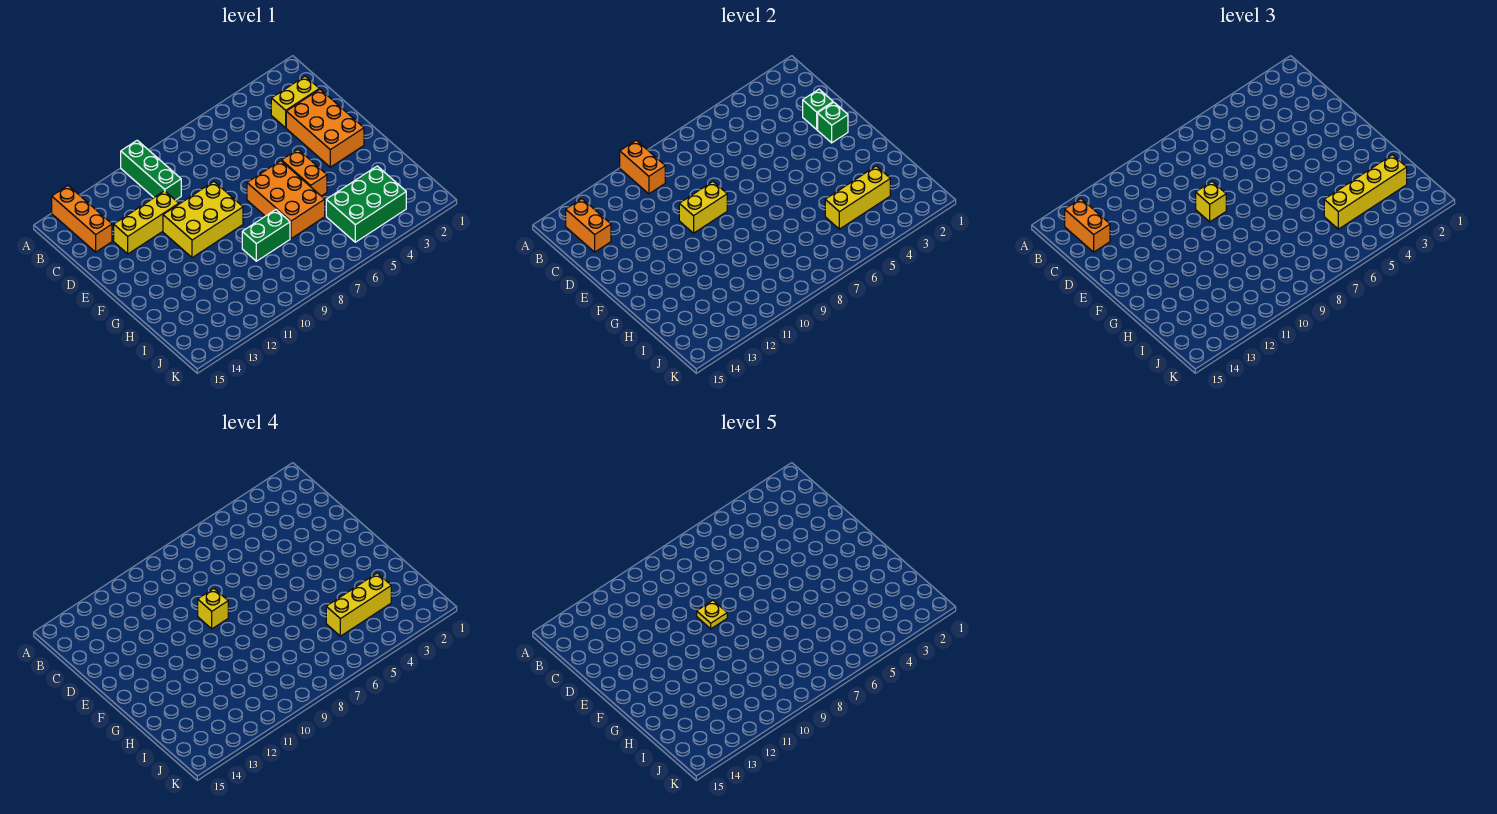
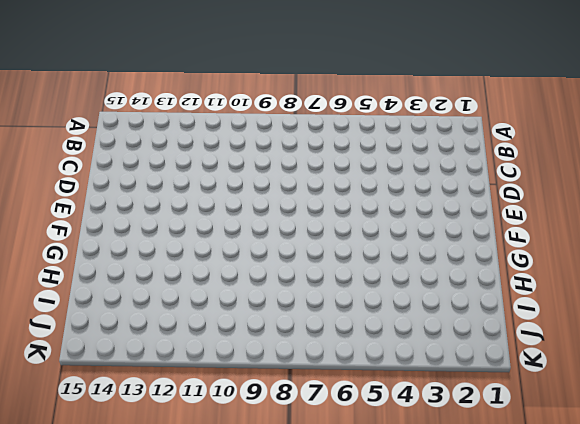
none -> green brick A10:C10 level 1
none -> orange brick A14:C14 level 1
none -> yellow brick C2:C3 level 1

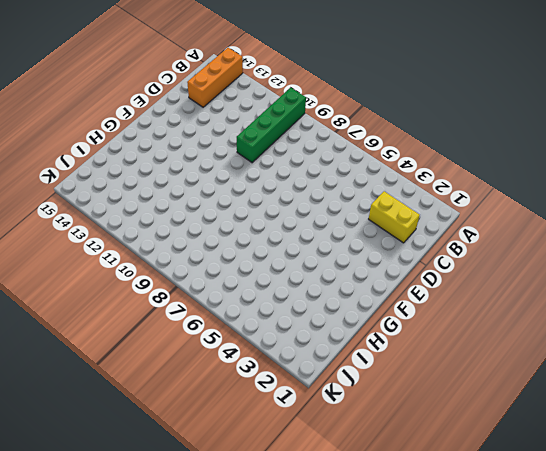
green brick A10:D10 level 1 -> green brick A10:C10 level 1
none -> orange brick D2:F3 level 1
none -> yellow brick D11:D13 level 1
none -> yellow brick E9:F11 level 1

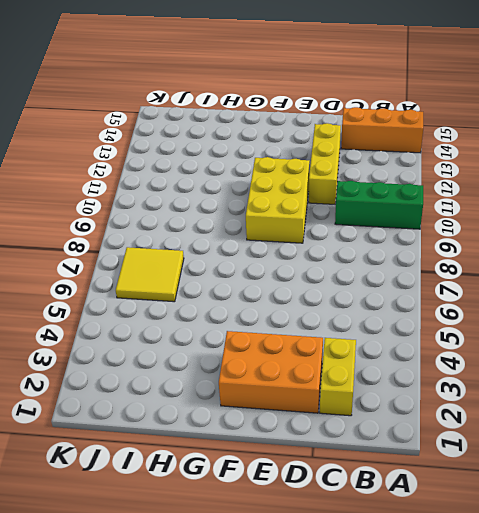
yellow tile I6:J7 level 1 -> none
none -> orange brick F5:G5 level 1
none -> orange brick F6:H7 level 1
none -> green brick H8:H9 level 1

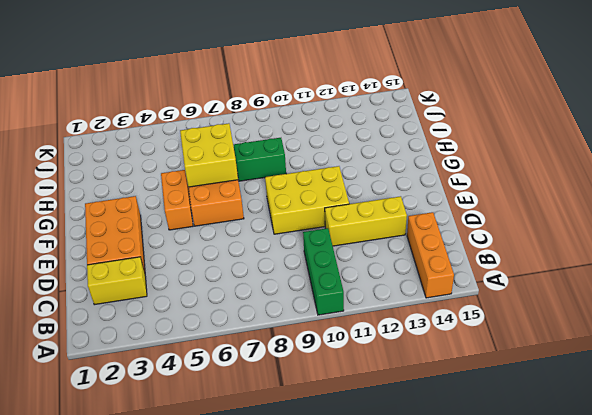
yellow brick G6:H7 level 2 -> none
none -> green brick I3:J5 level 1
none -> orange brick A10:B10 level 2
none -> orange brick B14:C14 level 2

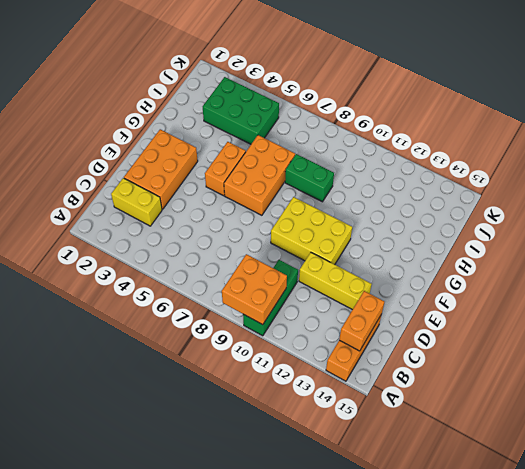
orange brick A9:B10 level 2 -> orange brick A10:B10 level 2
none -> green brick D2 level 2
none -> green brick E2 level 2
none -> yellow brick E9:E10 level 2

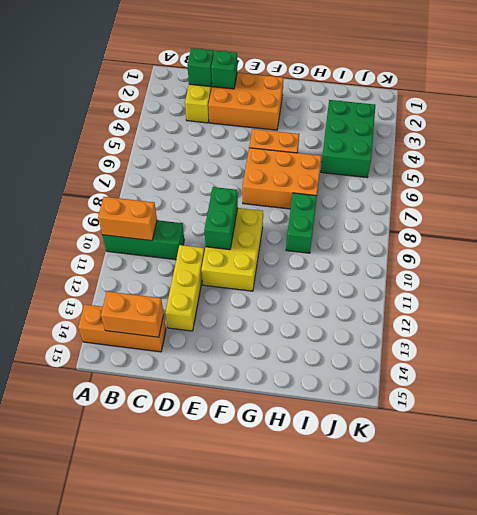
green brick C2 level 2 -> green brick E2 level 2
green brick E9:E10 level 2 -> yellow brick E9:E10 level 2
none -> yellow brick I3:I5 level 2
none -> orange brick B14:C14 level 3
none -> yellow brick E9 level 3

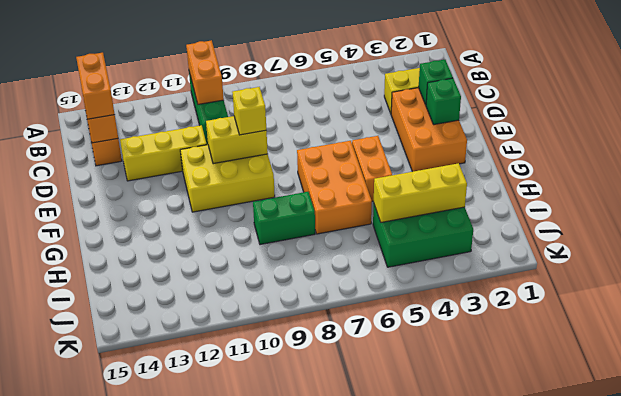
none -> yellow brick I2:I5 level 3
none -> yellow brick E9 level 4
none -> yellow brick I3:I5 level 4

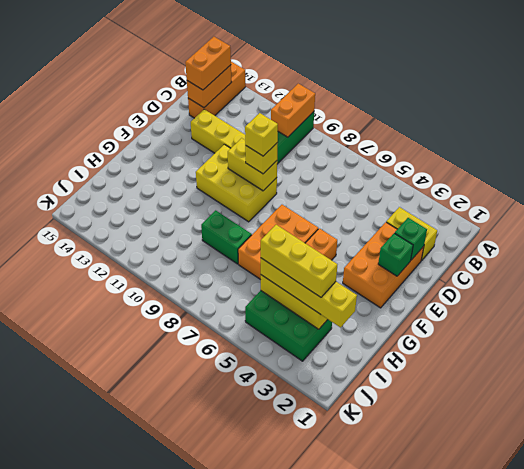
none -> yellow plate E9 level 5

